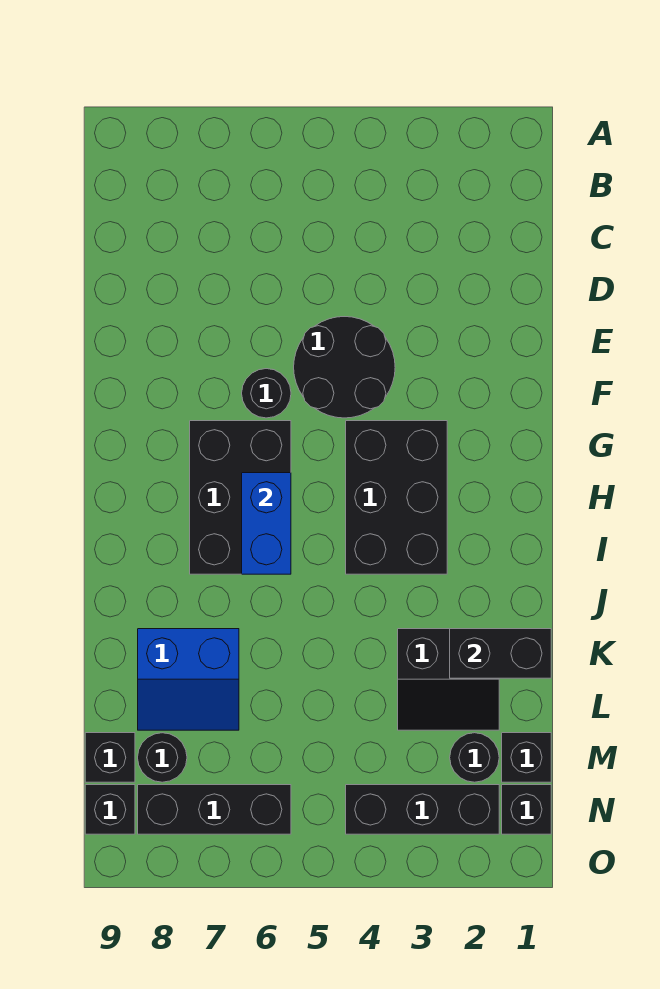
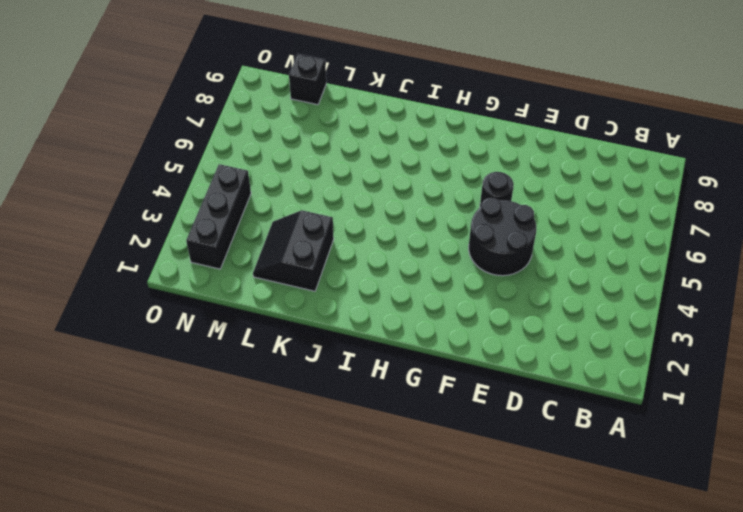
none -> black brick G3:I4 level 1
none -> black brick G6:I7 level 1
none -> blue slope K7:L8 level 1 top K

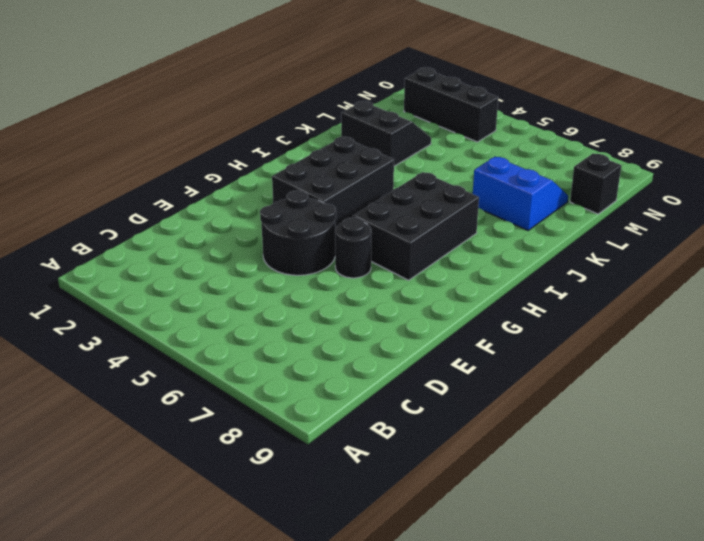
none -> black brick M1 level 1
none -> black round brick M2 level 1
none -> black round brick M8 level 1

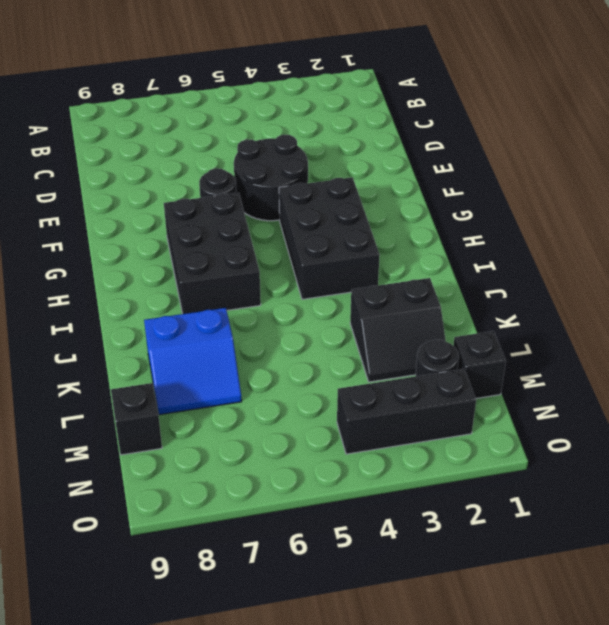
none -> black round brick M8 level 1
none -> black brick N1 level 1
none -> black brick N6:N8 level 1

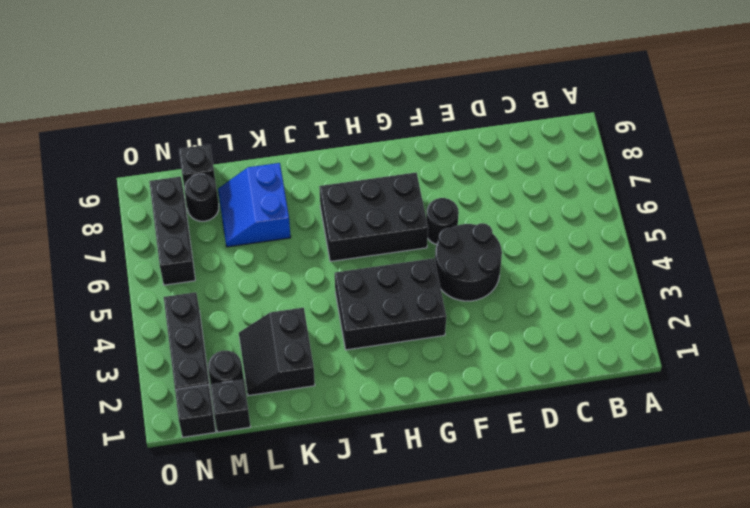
none -> black brick N9 level 1
none -> blue brick H6:I6 level 2
none -> black brick K1:K2 level 2

